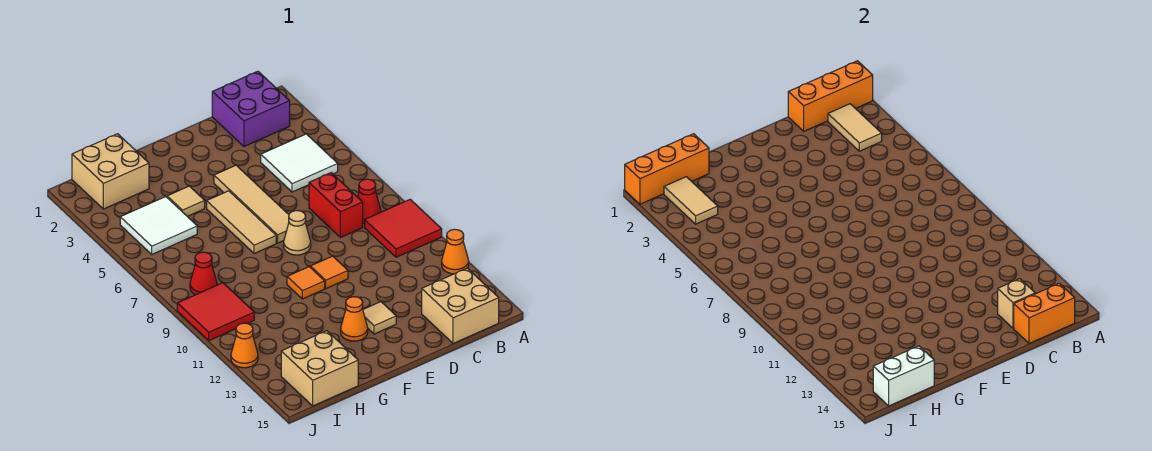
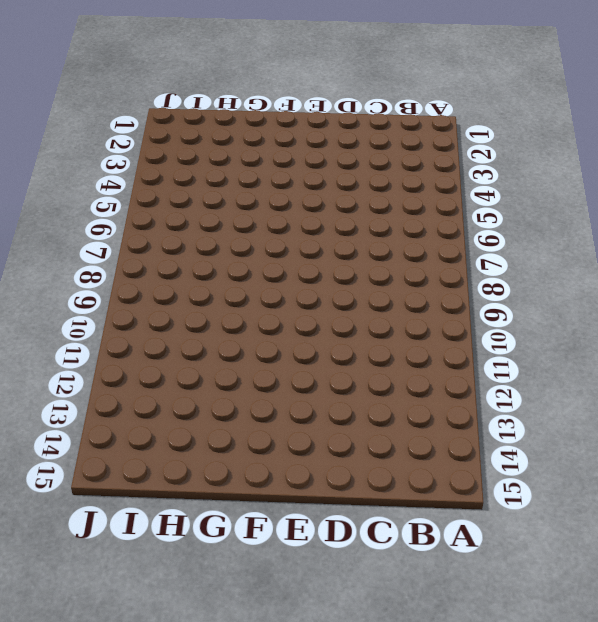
none -> red tile A9:B10 level 1
none -> orange cone A12 level 1
none -> purple brick B1:C2 level 1

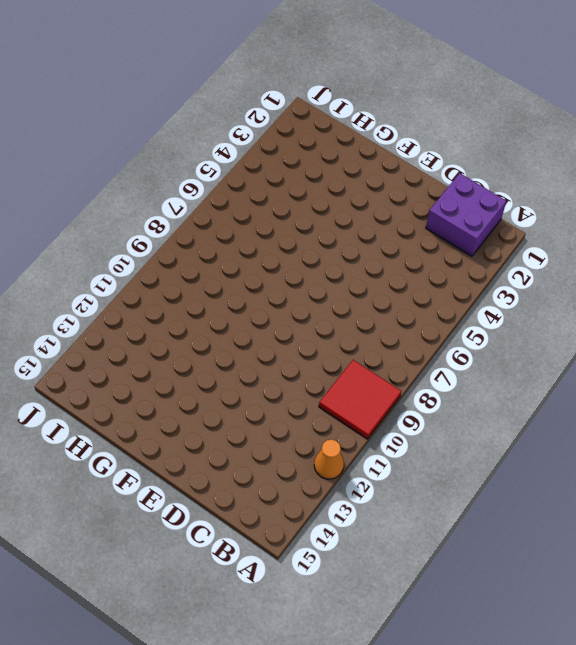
none -> white tile B4:C5 level 1
none -> red cone B8 level 1
none -> tan brick B14:C15 level 1

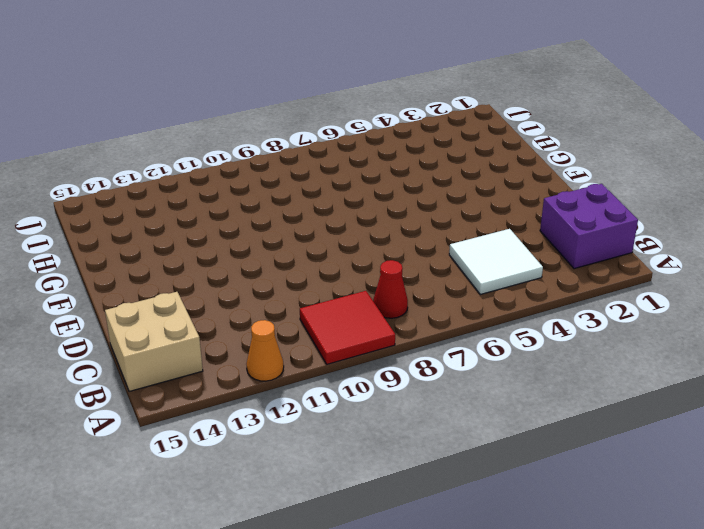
none -> red brick C7:C8 level 1
none -> tan tile E4:E7 level 1
none -> tan cone E8 level 1

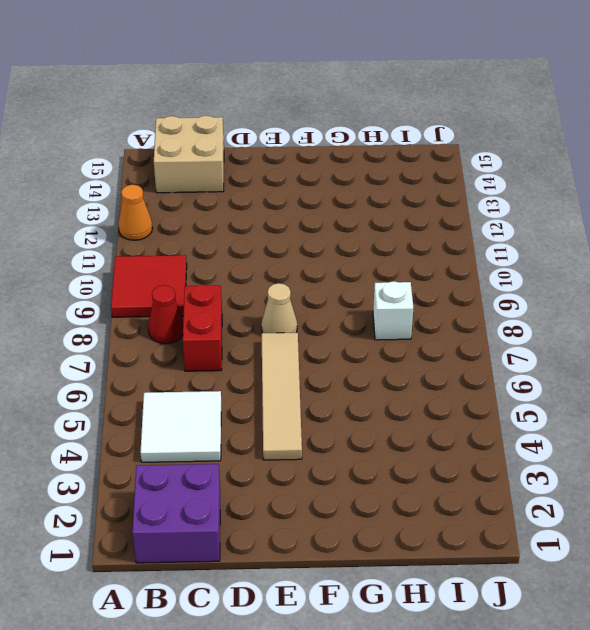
white brick H8 level 1 -> none
none -> orange tile E10 level 1
none -> tan tile E13 level 1
none -> tan tile F5:F7 level 1

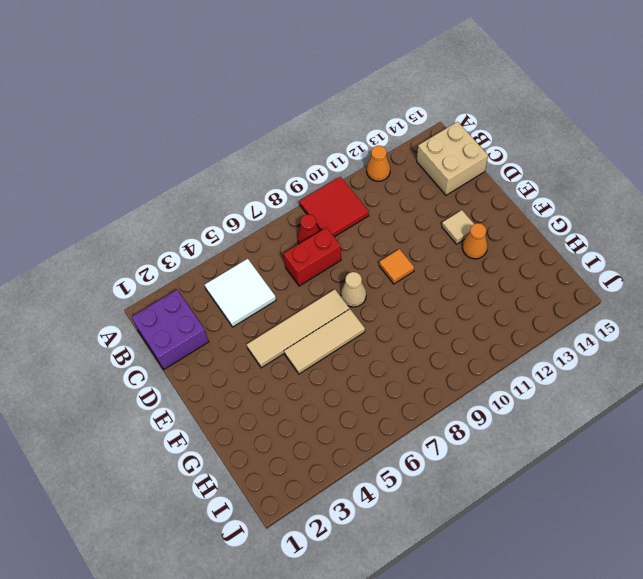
none -> orange tile F10 level 1
none -> tan tile G4 level 1
none -> tan brick H1:I2 level 1

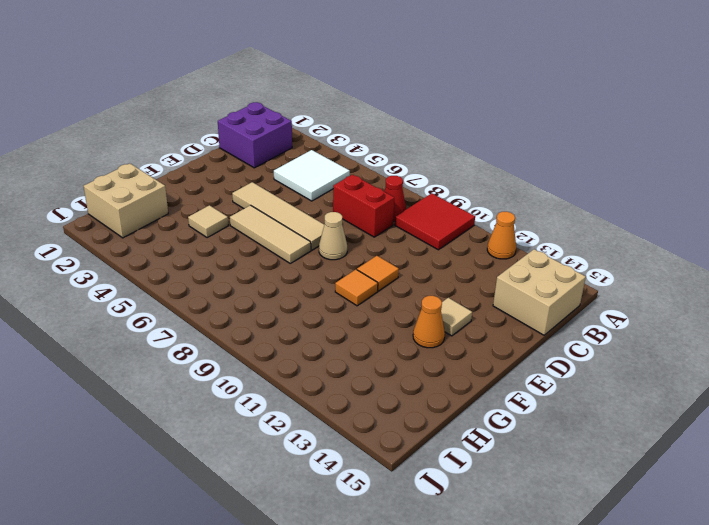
none -> white tile H4:I5 level 1
none -> tan brick H14:I15 level 1
none -> red cone I8 level 1

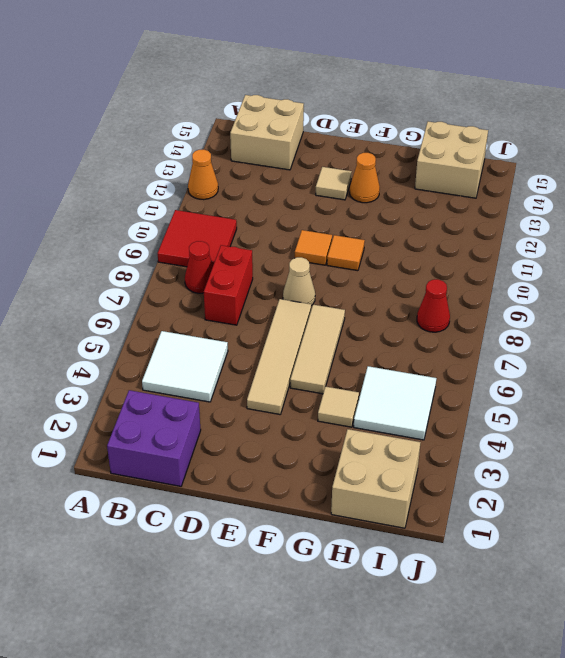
none -> red tile I9:J10 level 1
none -> orange cone J12 level 1
none -> orange brick A1:C1 level 2

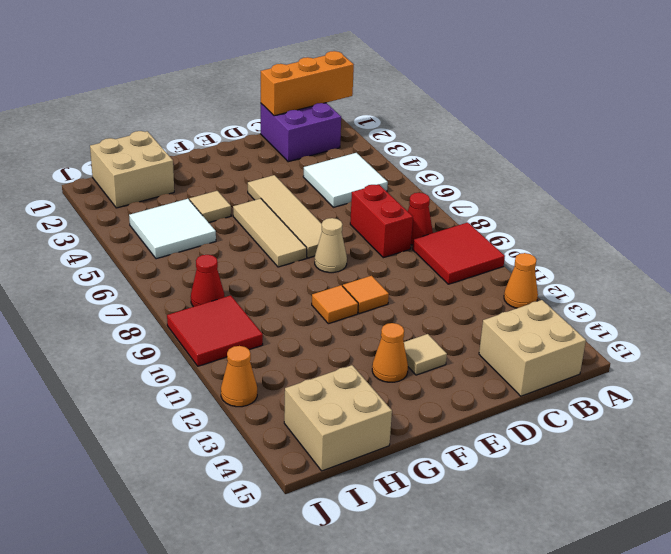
none -> tan tile B2:B3 level 2
none -> orange brick B15:C15 level 2
none -> tan brick C14 level 2

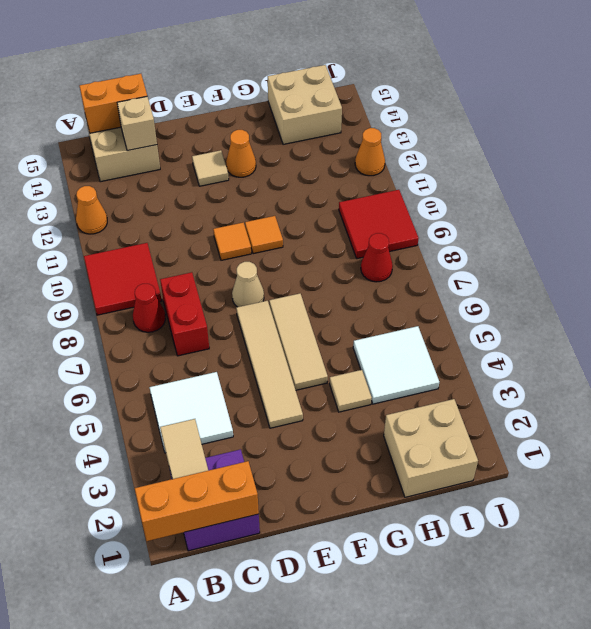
none -> orange brick H1:J1 level 2
none -> white brick H15:I15 level 2
none -> tan tile I2:I3 level 2

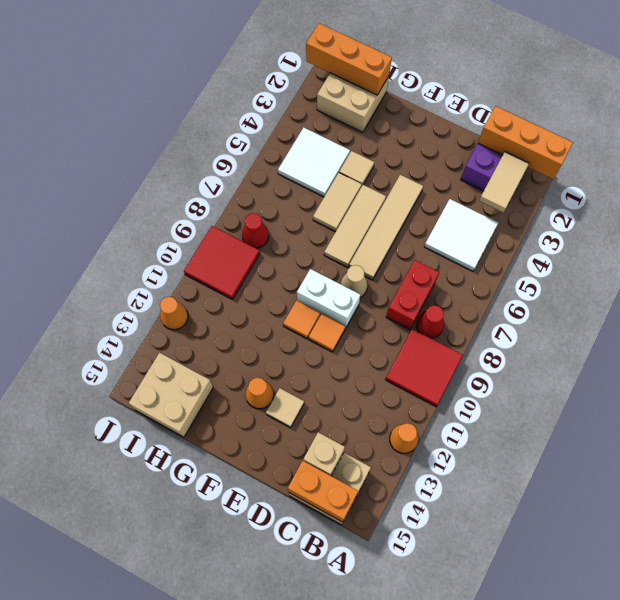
white brick E9:F9 level 1 -> white brick H15:I15 level 2
tan tile G5:G6 level 1 -> tan tile I2:I3 level 2

